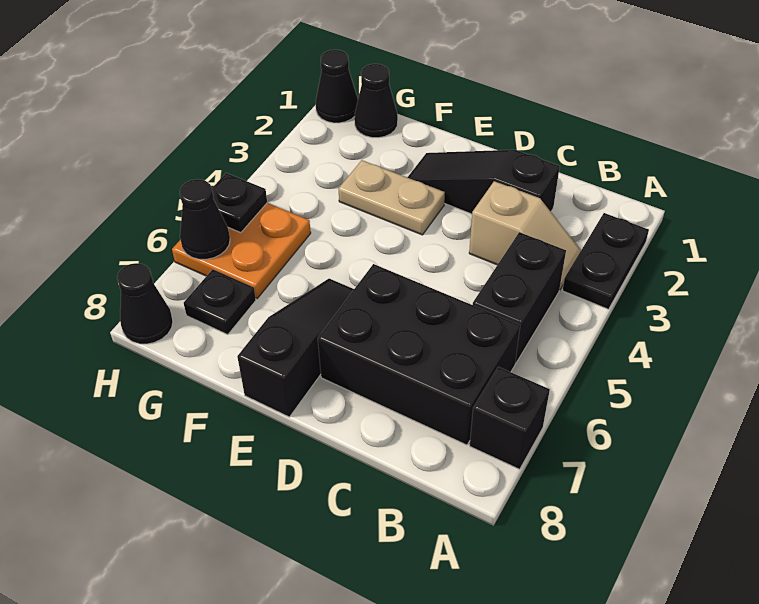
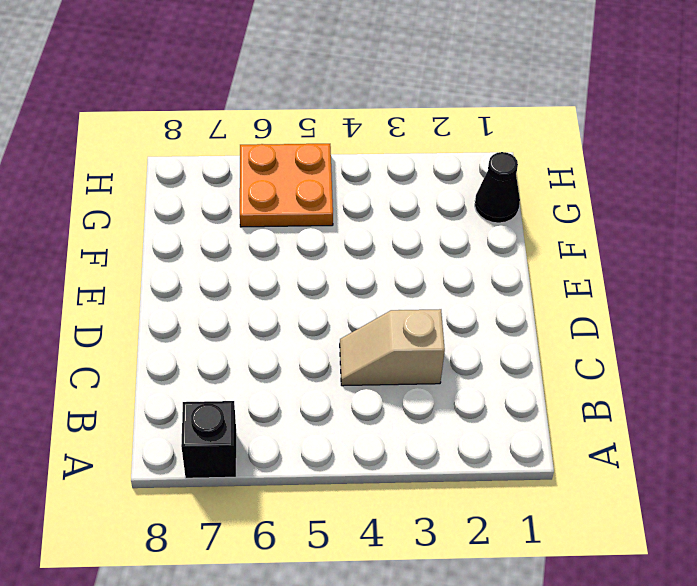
tan slope C3:C4 level 1 top 3 -> tan slope B3:C3 level 1 top C
none -> black plate A2:A3 level 1
none -> black brick B4:B5 level 1
none -> black brick B6:D7 level 1

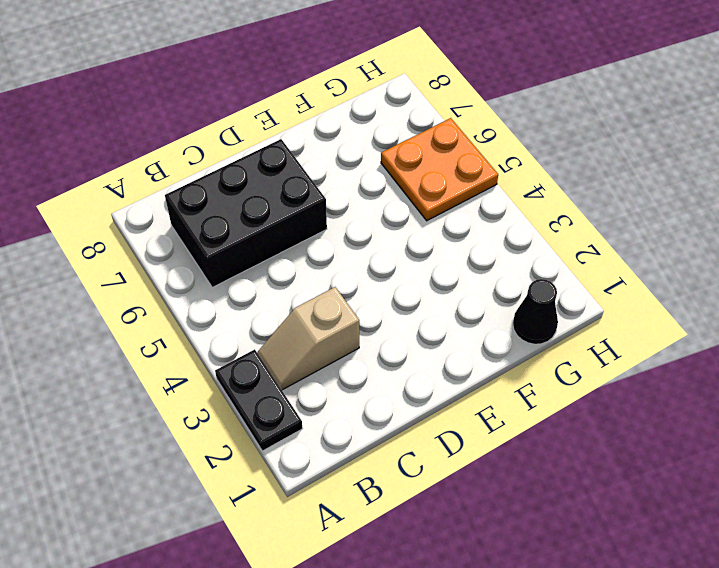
none -> black brick A7 level 1
none -> black brick B4:B5 level 1
none -> black slope C2:E2 level 1 top C

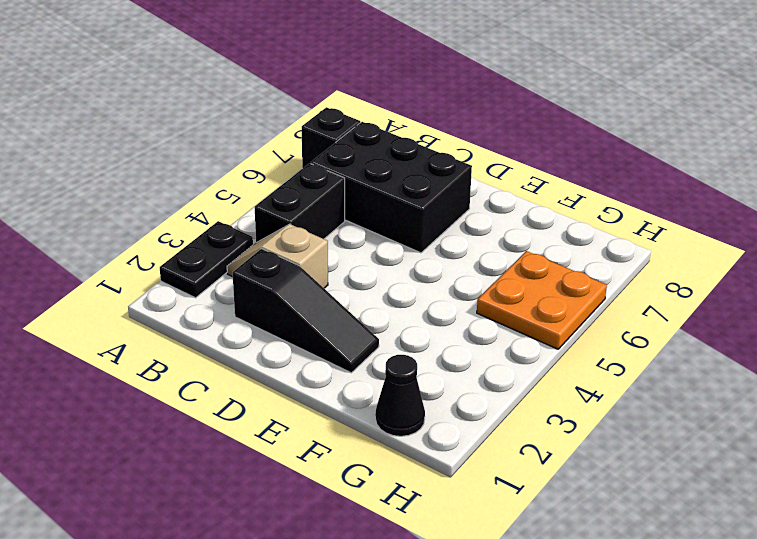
none -> tan plate E3:F3 level 1
none -> black slope E6:E8 level 1 top 8
none -> black plate G7 level 1

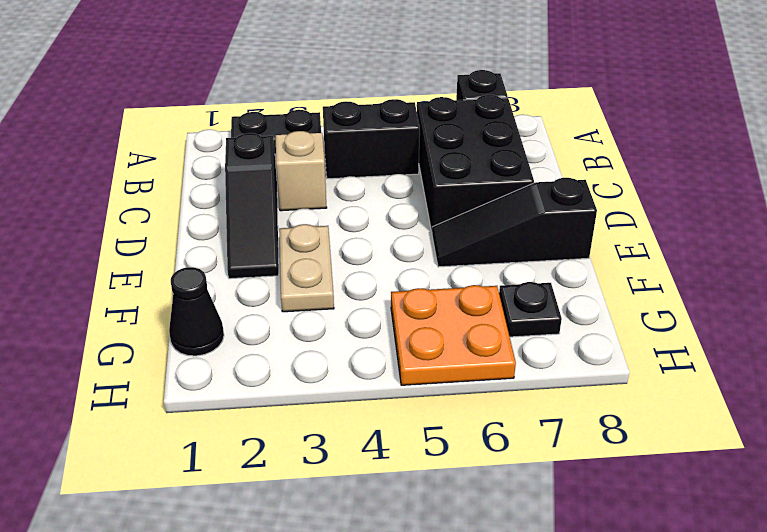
none -> black cone H1 level 1
none -> black cone H8 level 1
none -> black plate H5 level 2

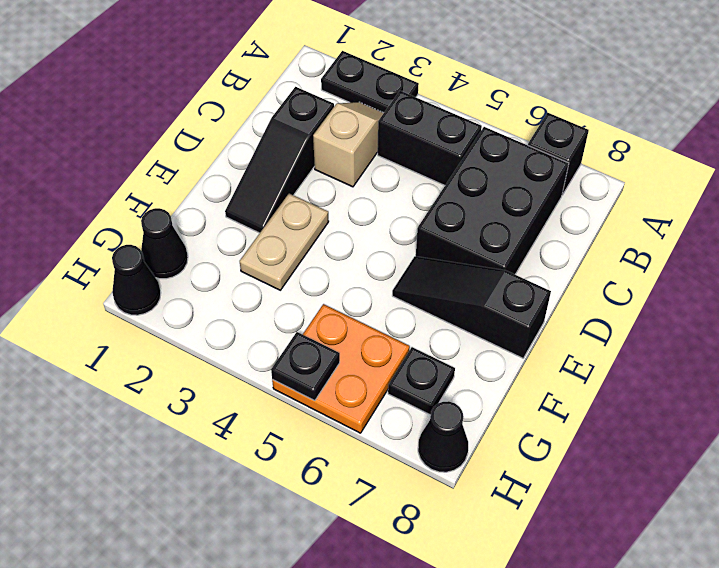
none -> black cone H6 level 2

